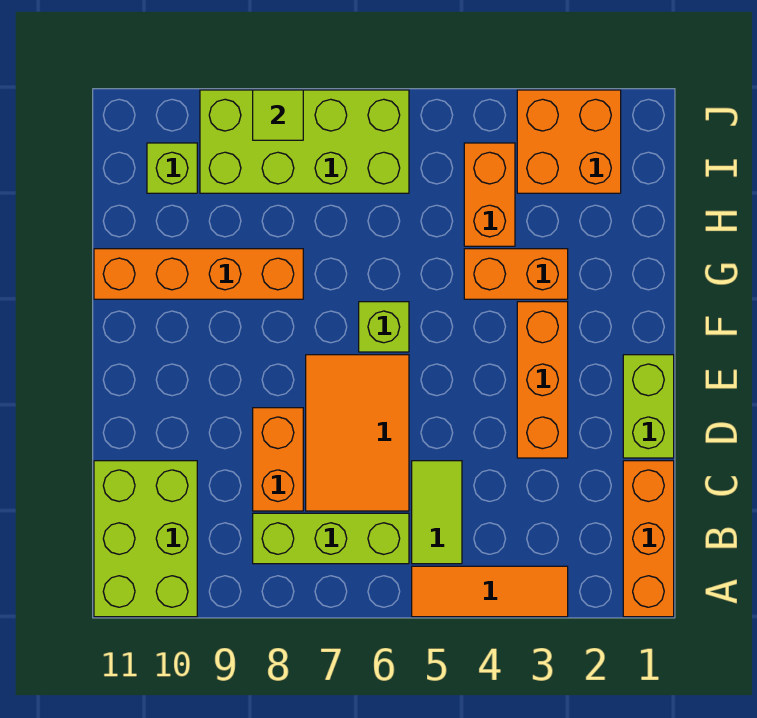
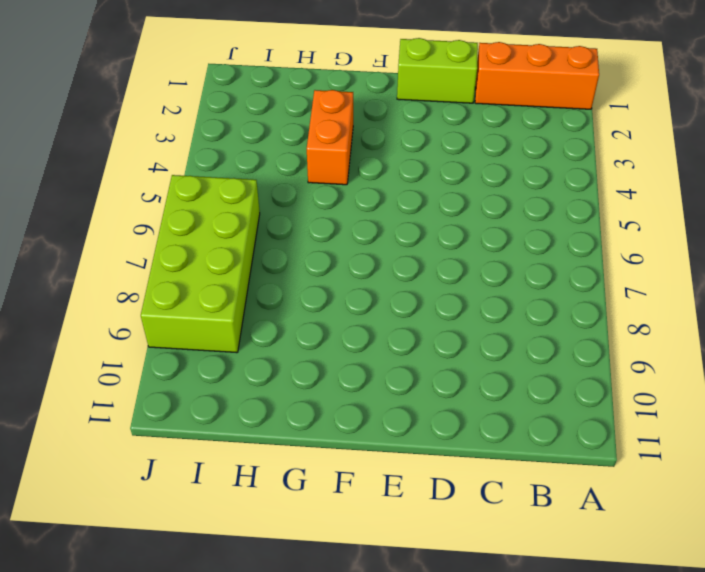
none -> orange tile A3:A5 level 1
none -> lime brick A10:C11 level 1
none -> lime tile B5:C5 level 1

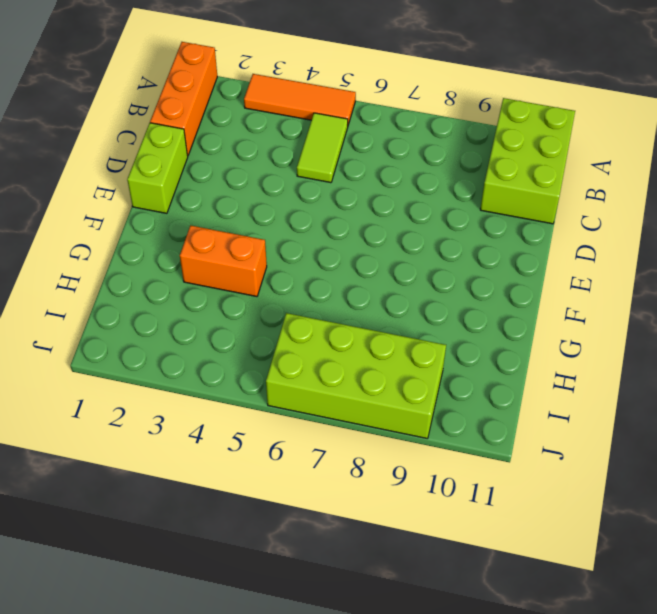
none -> lime brick B6:B8 level 1
none -> orange tile C6:E7 level 1
none -> orange brick C8:D8 level 1

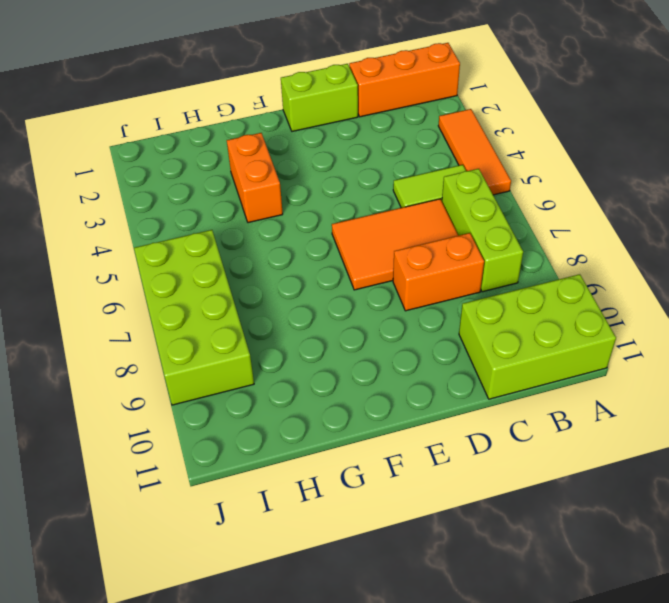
none -> orange brick D3:F3 level 1
none -> lime brick F6 level 1
none -> orange brick G8:G11 level 1

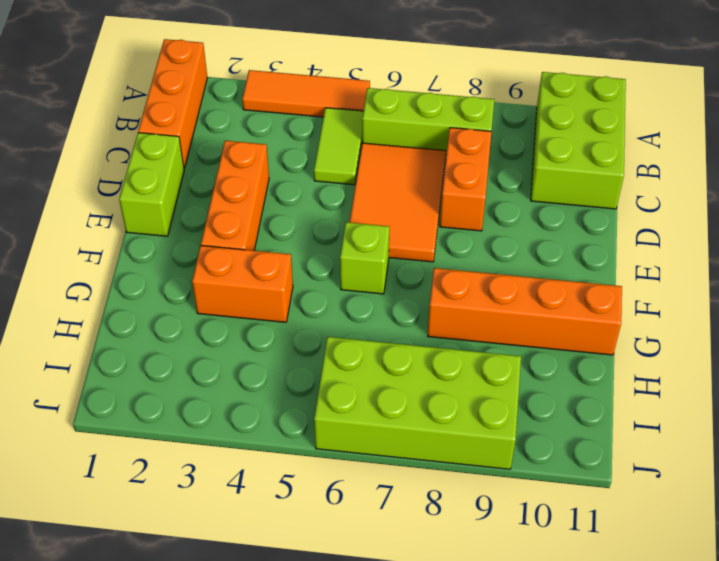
none -> orange brick H4:I4 level 1
none -> orange brick I2:J3 level 1
none -> lime brick I10 level 1

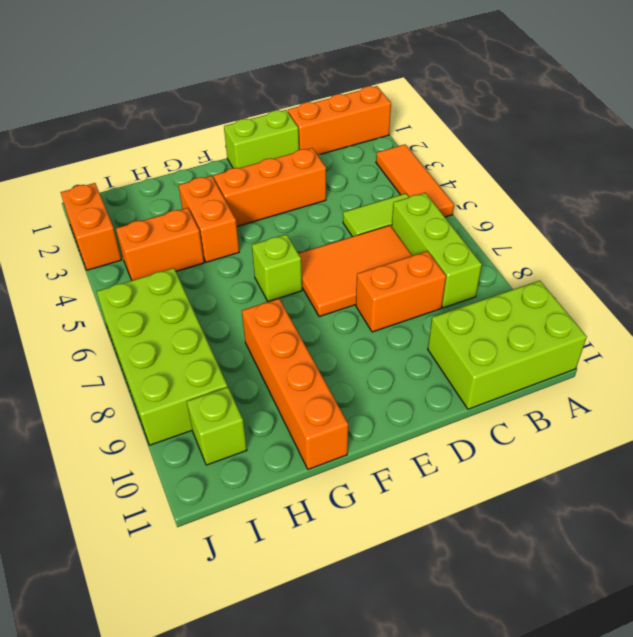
orange brick J2:J3 level 1 -> orange brick I2:J3 level 1
none -> lime tile J8 level 2

